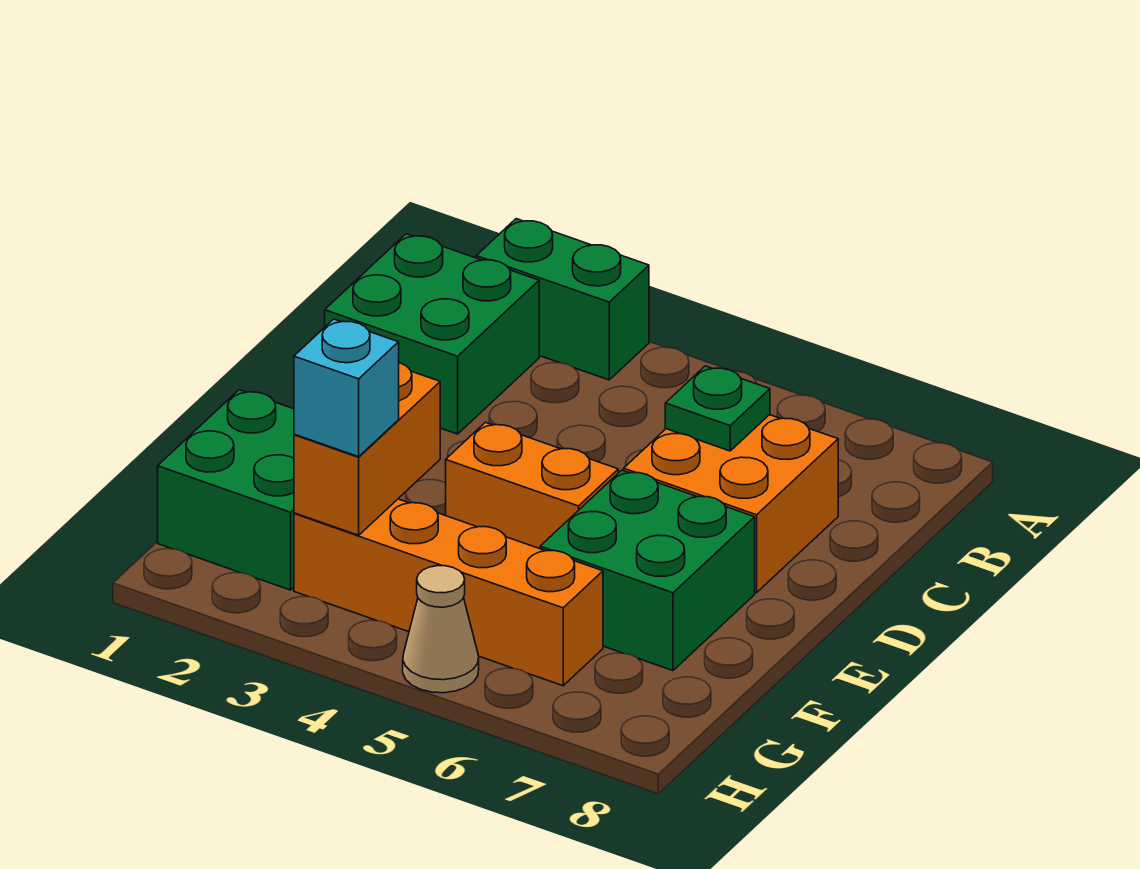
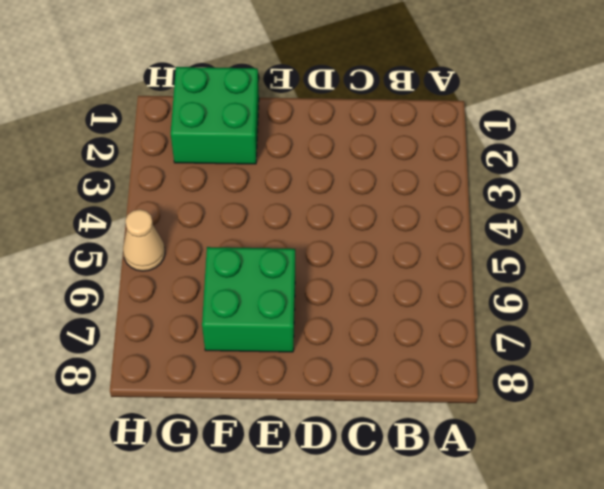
none -> green brick A2:A3 level 1
none -> green brick B1:C2 level 1

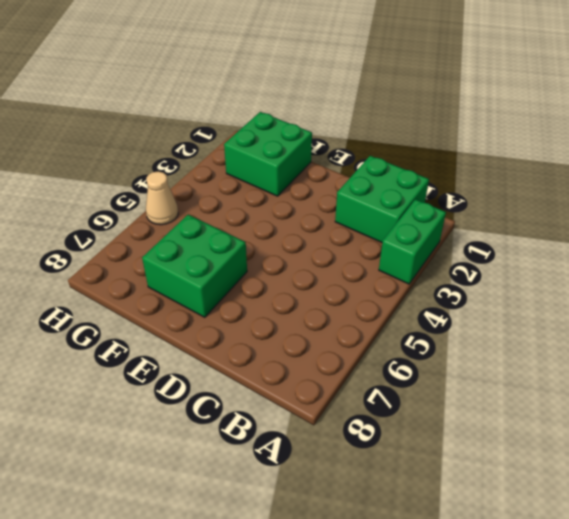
none -> orange brick C6:D7 level 1
none -> orange brick E4:E5 level 1

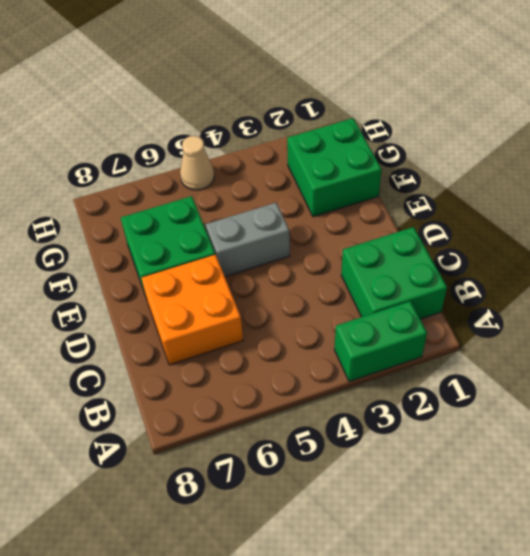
grey brick E4:E5 level 1 -> orange brick E4:E5 level 1
none -> orange brick G3:G6 level 1
none -> green plate C6 level 2

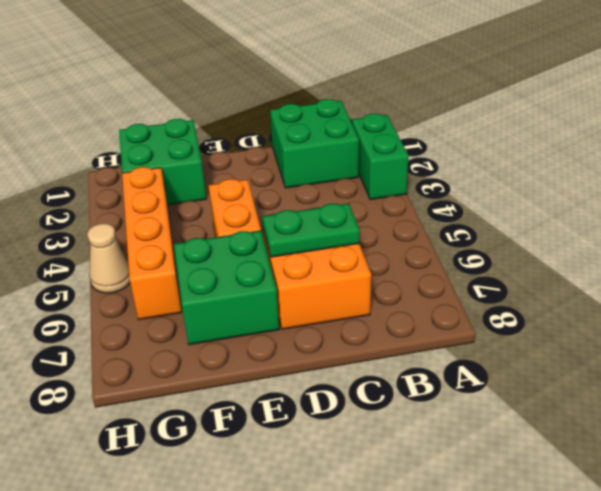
green plate C6:D6 level 2 -> green plate C6 level 2
none -> orange brick F3:G3 level 2
none -> cyan brick G3 level 3

